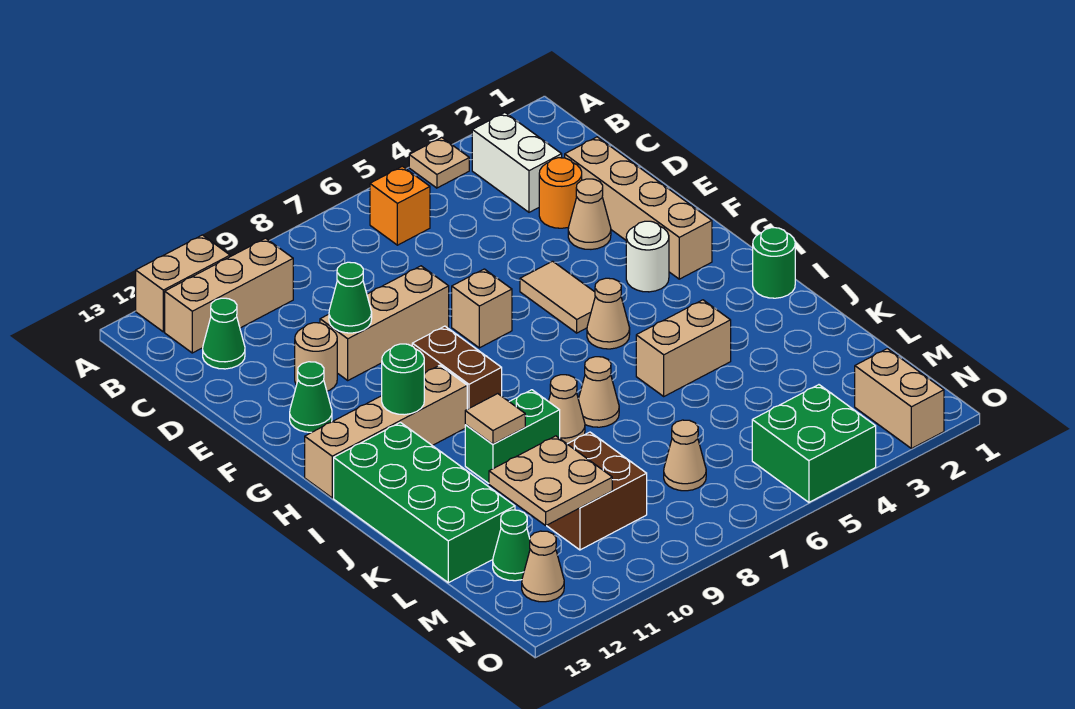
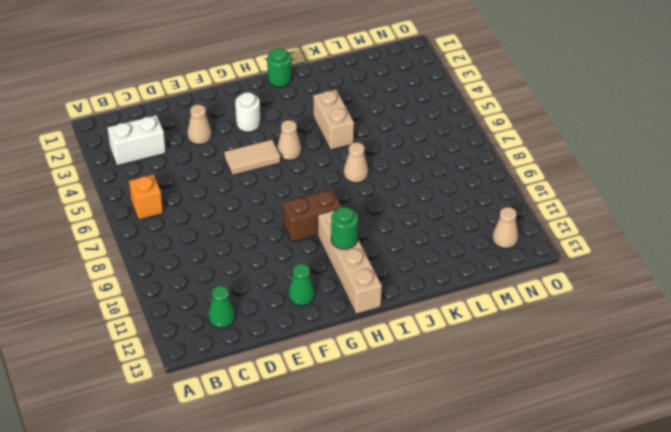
none -> tan plate A4 level 1
none -> tan brick A11:A12 level 1
none -> tan brick B10:B12 level 1
none -> tan brick D2:G2 level 1

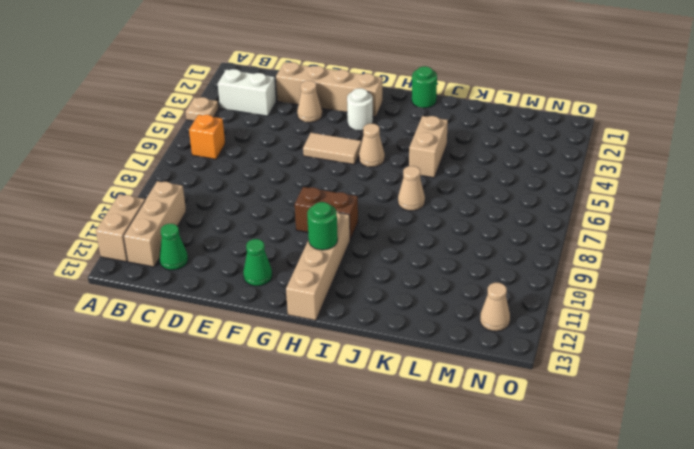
none -> orange round brick D3 level 1
none -> tan brick E8:E10 level 1
none -> tan round brick E11 level 1
none -> tan brick F7 level 1

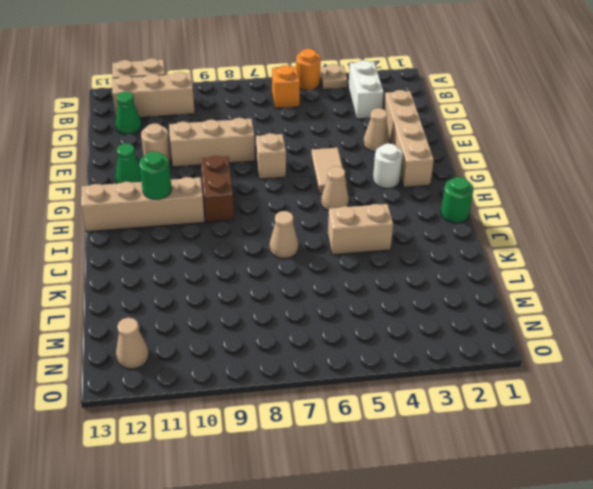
orange round brick A5 level 1 -> orange round brick D3 level 1
none -> green brick I12:L13 level 1
none -> tan cone J8 level 1
none -> green brick J9:J10 level 1
none -> brown brick L9:M10 level 1

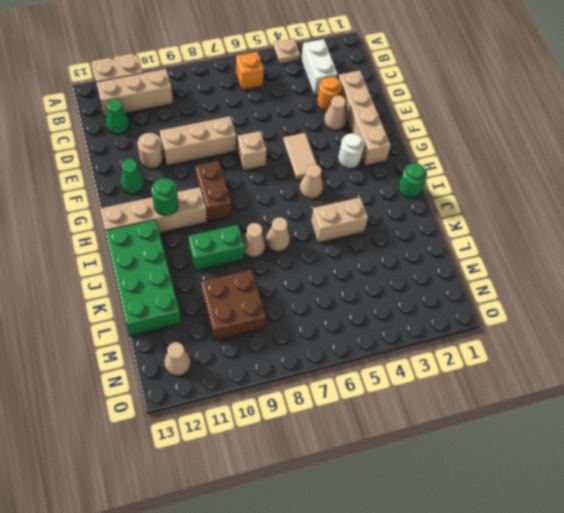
none -> tan cone M7 level 1
none -> green cone M12 level 1
none -> tan brick N2:O2 level 1
none -> green brick N4:O5 level 1

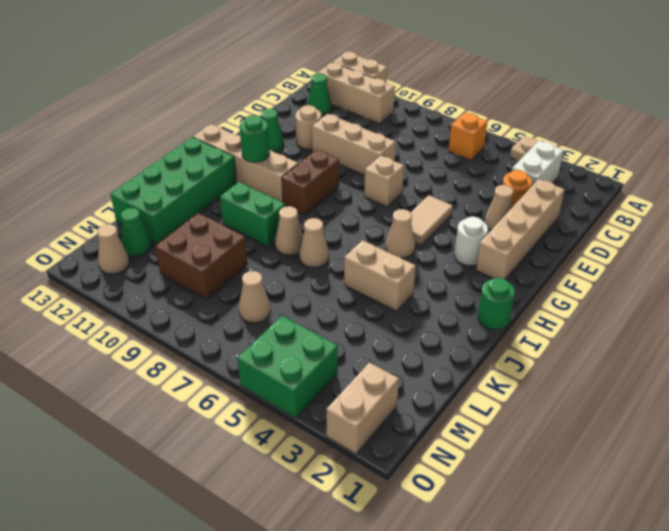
none -> green cone E10 level 2
none -> tan tile J10 level 2
none -> tan plate L10:M11 level 2

